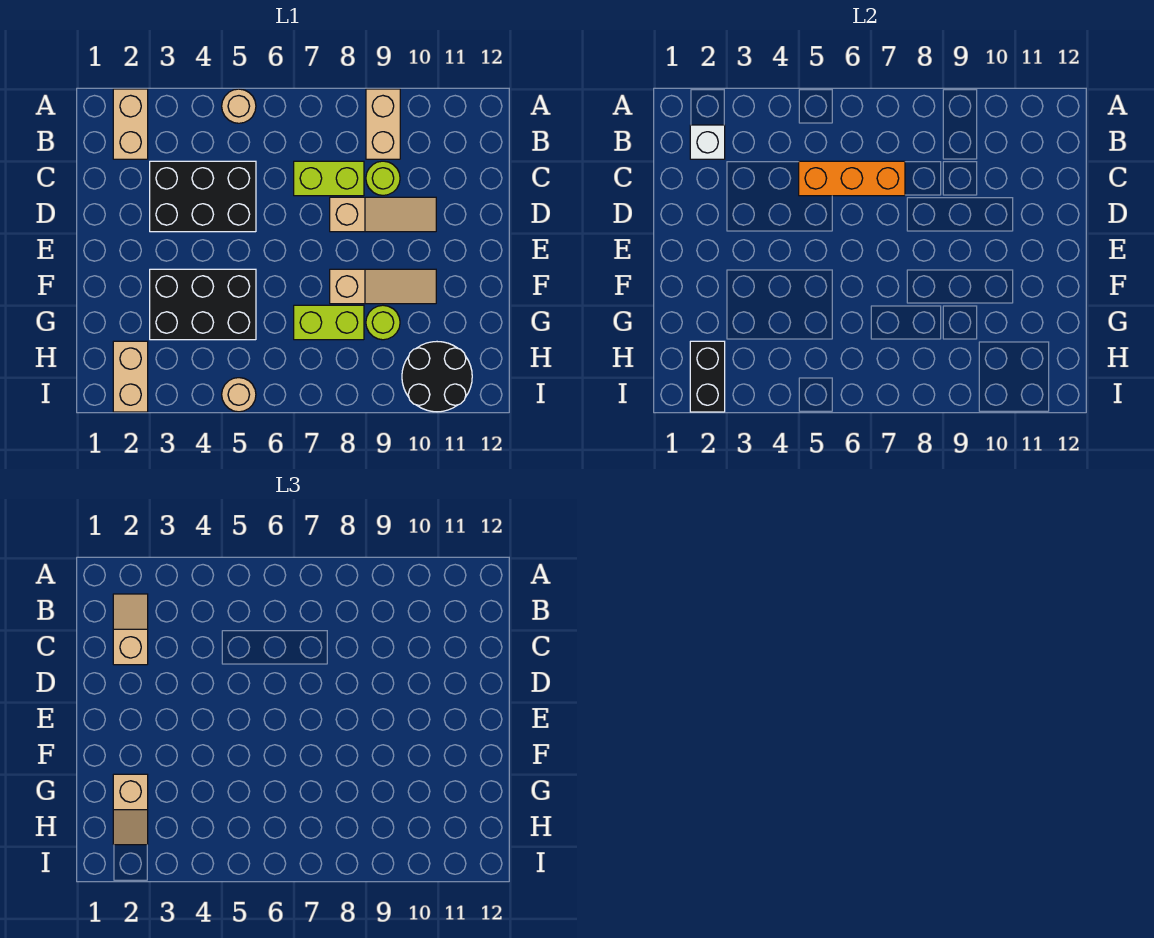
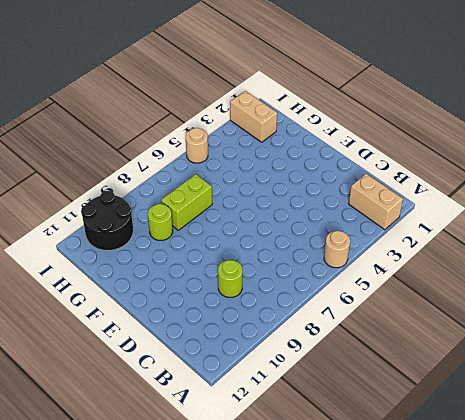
none -> tan brick A9:B9 level 1
none -> black brick C3:D5 level 1
none -> lime brick C7:C8 level 1

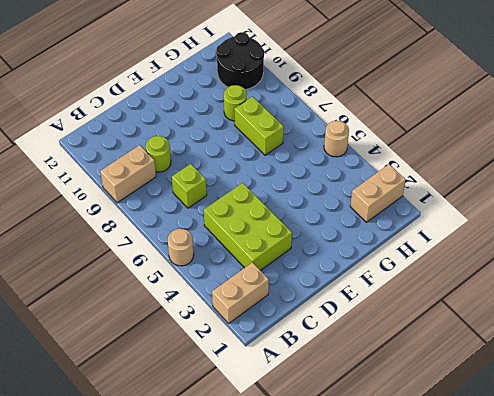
lime brick C3:D5 level 1 -> black brick C3:D5 level 1
lime brick C7 level 1 -> lime brick C7:C8 level 1
none -> tan slope D8:D10 level 1 top 8
none -> black brick F3:G5 level 1
none -> tan slope F8:F10 level 1 top 8

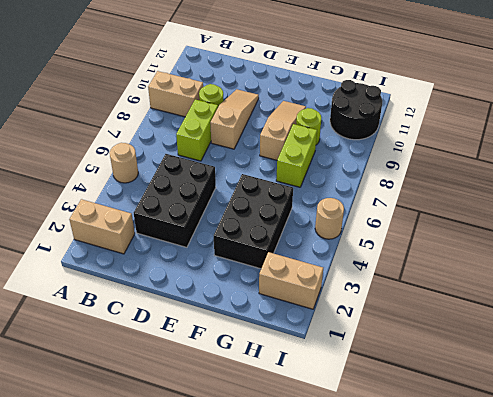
none -> white brick B2 level 2
none -> orange brick C5:C7 level 2
none -> black brick H2:I2 level 2

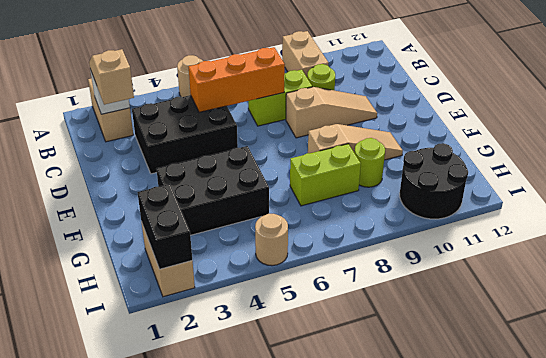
none -> tan slope G2:H2 level 3 top G

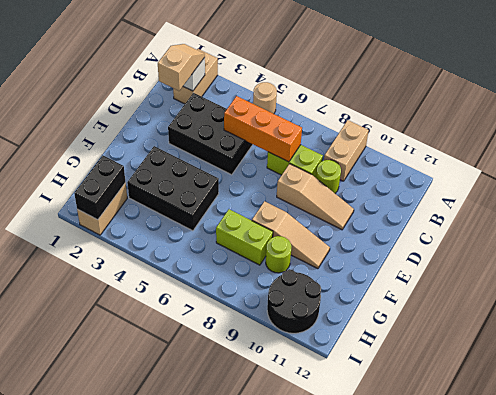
none -> tan round brick I5 level 1
none -> tan slope G2:H2 level 3 top G

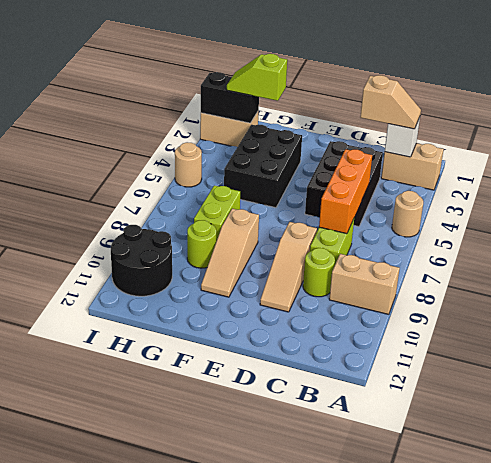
lime slope G2:H2 level 3 top G -> tan slope G2:H2 level 3 top G

